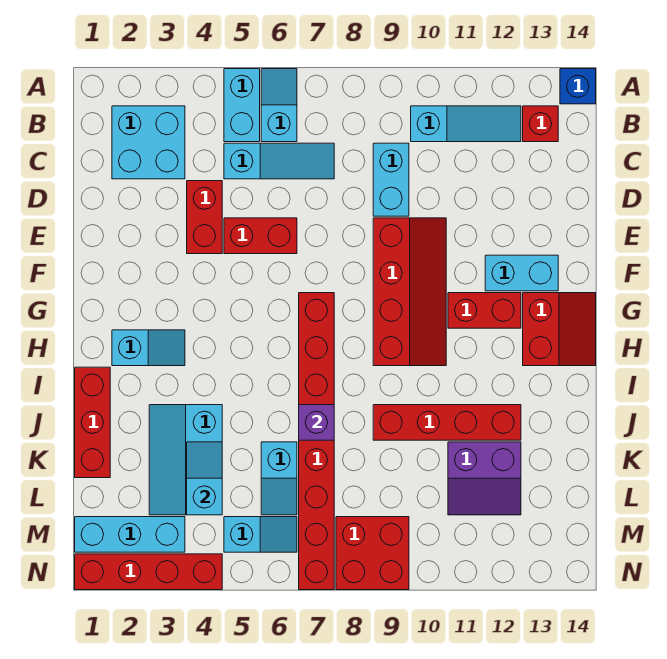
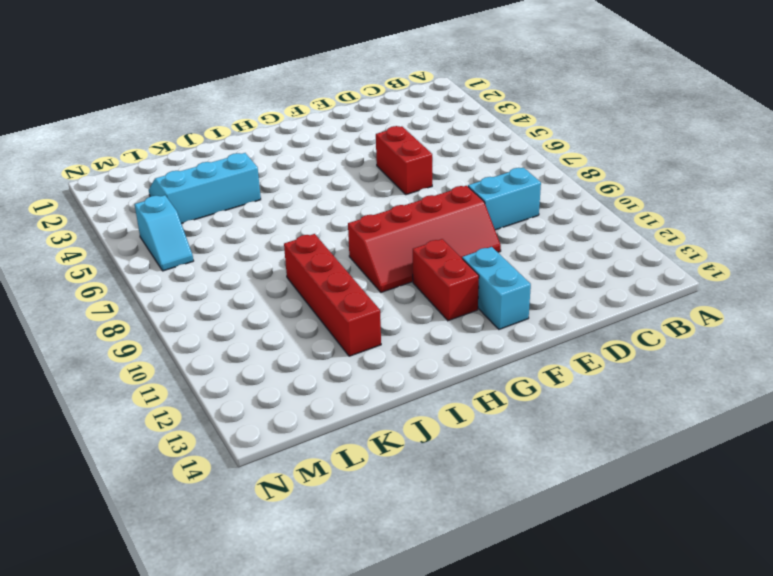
none -> cyan brick A5:B5 level 1
none -> cyan slope A6:B6 level 1 top B
none -> blue brick A14 level 1

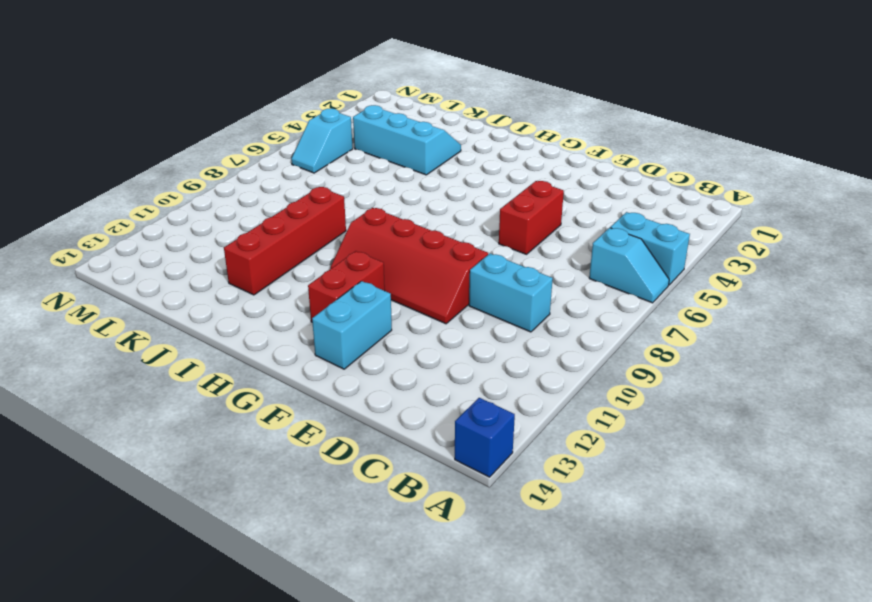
none -> cyan brick B2:C3 level 1
none -> cyan slope B10:B12 level 1 top 10
none -> red brick B13 level 1

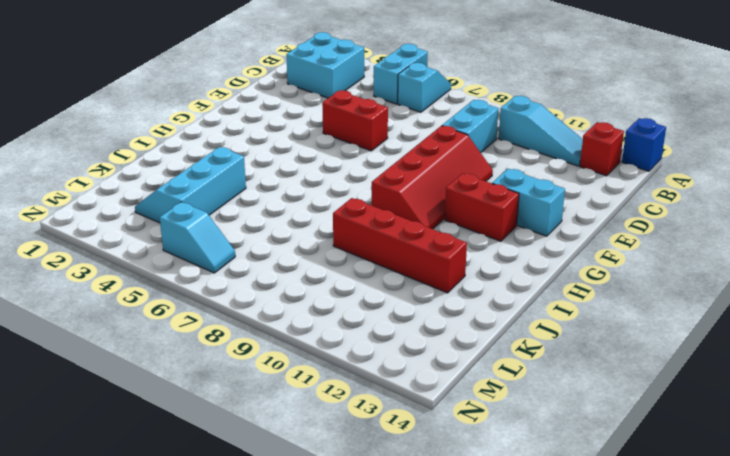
none -> cyan slope C5:C7 level 1 top 5
none -> red brick D4:E4 level 1
none -> red brick G7:N7 level 1

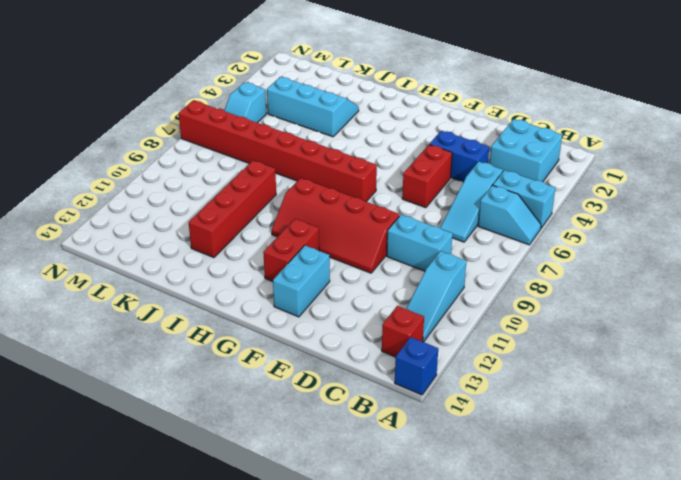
blue brick D4:E4 level 1 -> red brick D4:E4 level 1
none -> red slope G13:H14 level 1 top 13
none -> cyan slope H2:H3 level 1 top 2
none -> red brick I1:K1 level 1

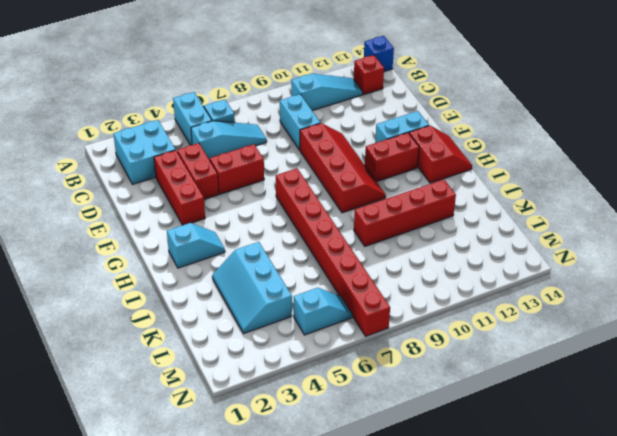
red brick D3:F3 level 1 -> red brick I1:K1 level 1
none -> cyan slope K6:L6 level 1 top K
none -> purple slope K11:L12 level 1 top K
none -> cyan brick M1:M3 level 1

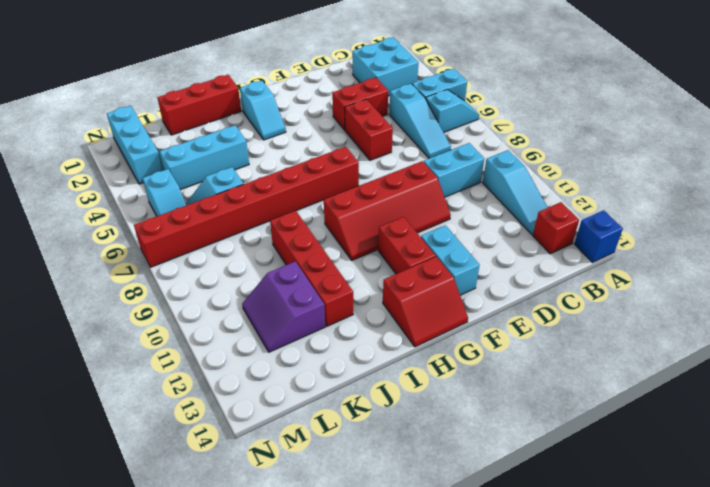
none -> red brick M8:N9 level 1
none -> red brick N1:N4 level 1
none -> purple brick J7 level 2

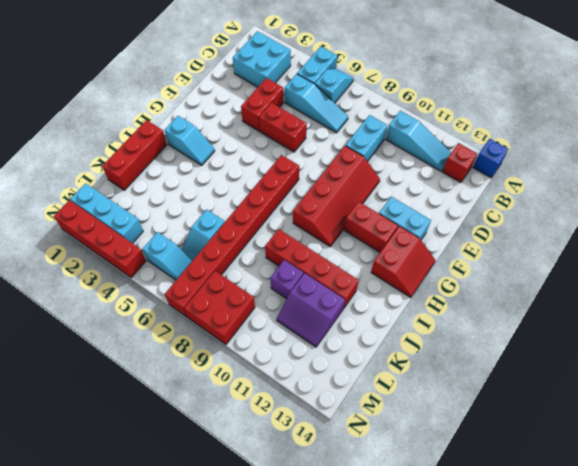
purple brick K10 level 1 -> purple brick J7 level 2
none -> cyan slope J3:L4 level 1 top 4
none -> cyan slope K4:L4 level 2 top L

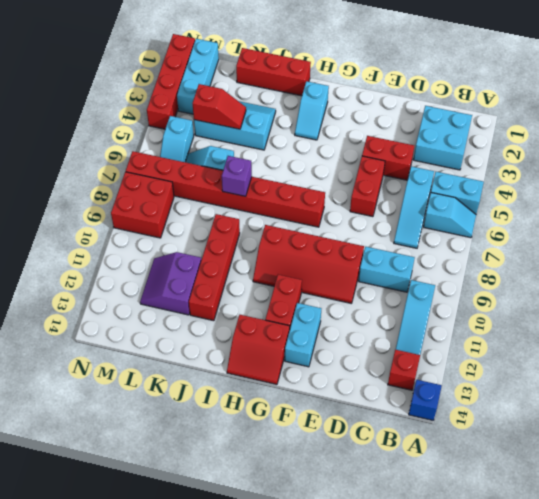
red slope K4:L4 level 2 top L -> cyan slope K4:L4 level 2 top L

